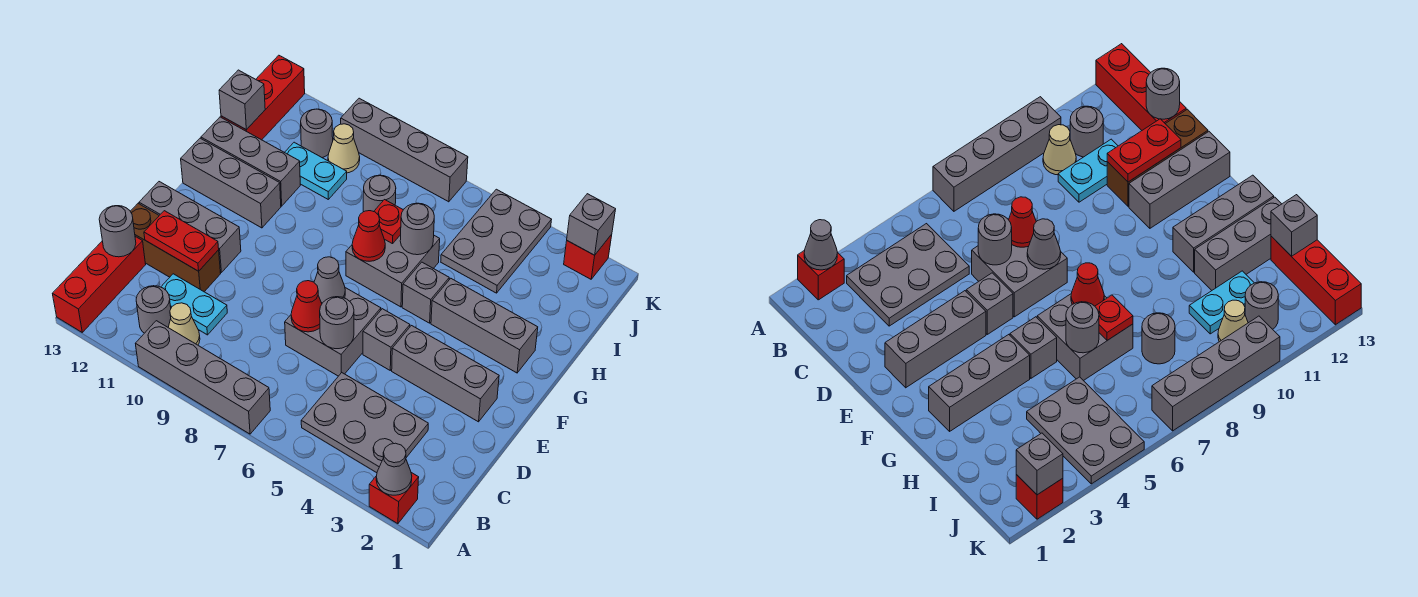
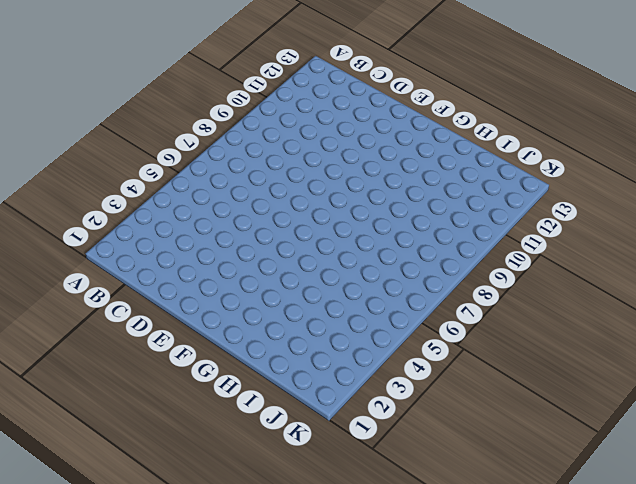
none -> red brick A2 level 1
none -> grey brick A7:A10 level 1
none -> red brick A13:C13 level 1
none -> grey plate B3:C5 level 1

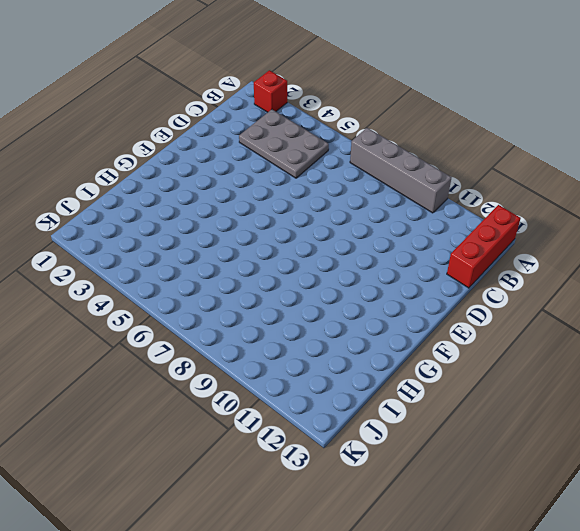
none -> tan cone B10 level 1
none -> grey round brick B11 level 1
none -> cyan plate C10:C11 level 1
none -> grey brick D6:E7 level 1

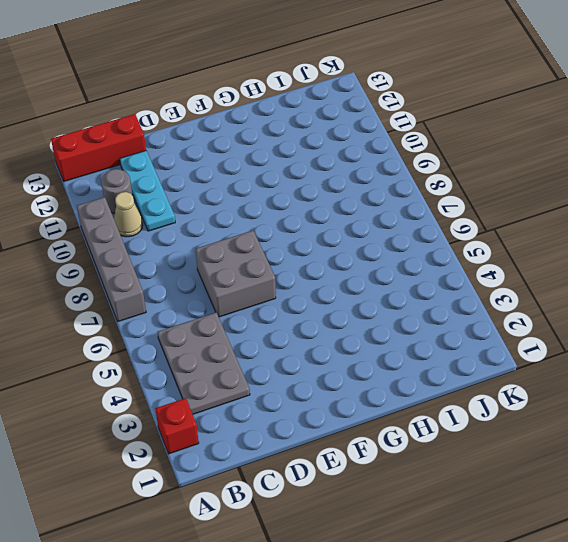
cyan plate C10:C12 level 1 -> cyan plate C10:C11 level 1
none -> brown brick D11:D13 level 1
none -> grey brick E2:E4 level 1
none -> grey brick E5 level 1
none -> grey brick E11:E13 level 1

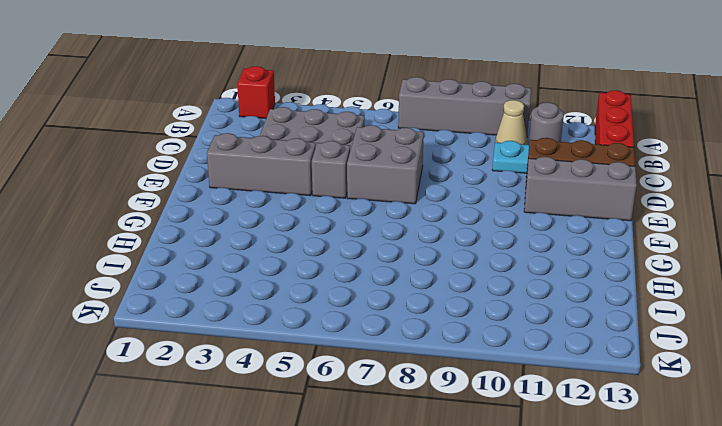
none -> grey brick G2:G4 level 1
none -> grey brick G5 level 1
none -> grey brick G6:H7 level 1
none -> grey brick G11:G13 level 1

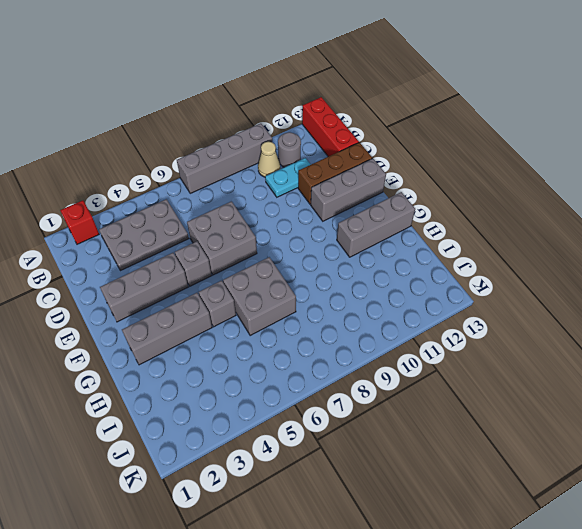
none -> grey brick H11:H13 level 1
none -> grey plate I4:K5 level 1
none -> grey round brick I8 level 1
none -> cyan plate I10:I11 level 1

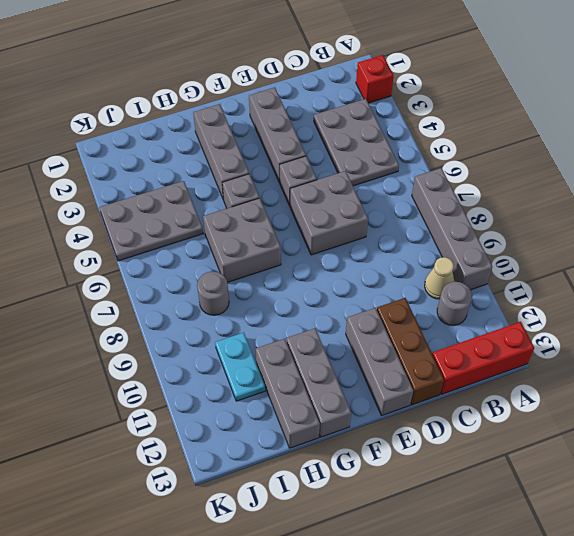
none -> cyan plate C10:C11 level 1
none -> red brick I13:K13 level 1
none -> tan cone J10 level 1
none -> grey round brick J11 level 1

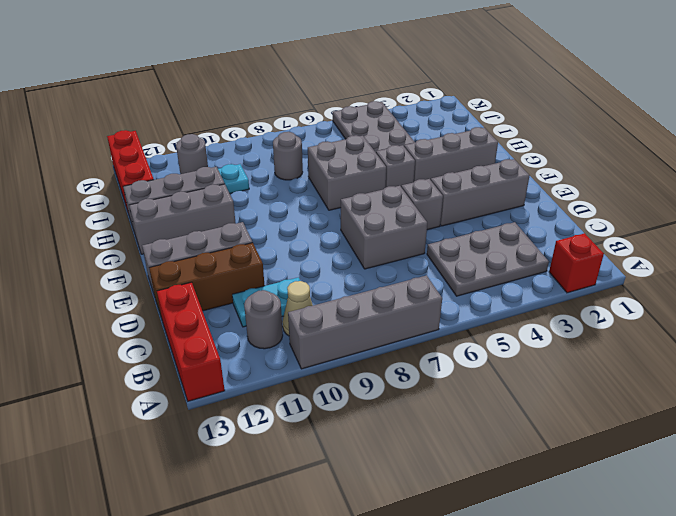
none -> tan cone J10 level 1
none -> red brick K2 level 1
none -> grey brick K7:K10 level 1
none -> grey cone A2 level 2

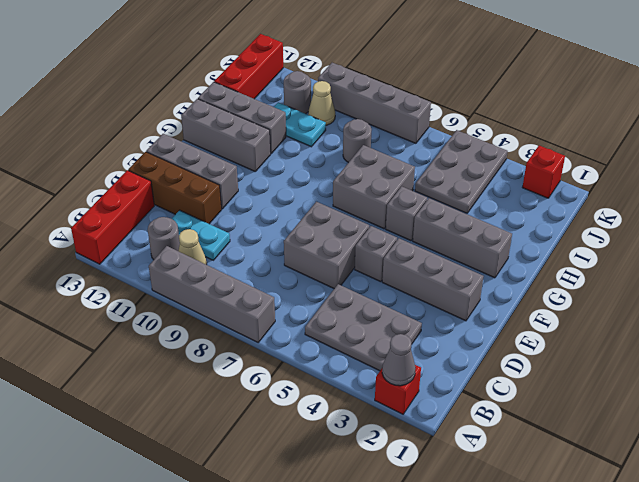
none -> grey round brick C13 level 2
none -> grey round brick D6 level 2
none -> red cone D7 level 2
none -> red plate D11:D12 level 2

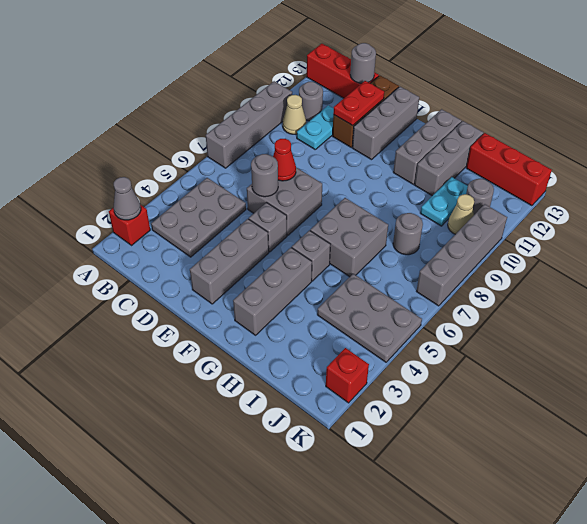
none -> grey cone E7 level 2
none -> red cone G7 level 2
none -> grey round brick H6 level 2
none -> red plate H7 level 2

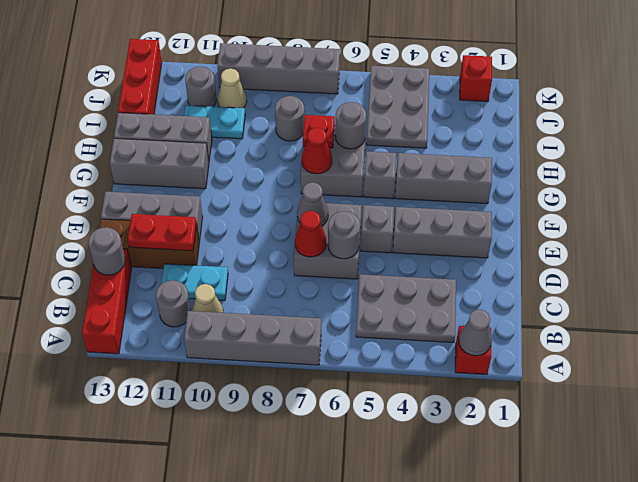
none -> grey brick I13 level 2
none -> grey brick K2 level 2

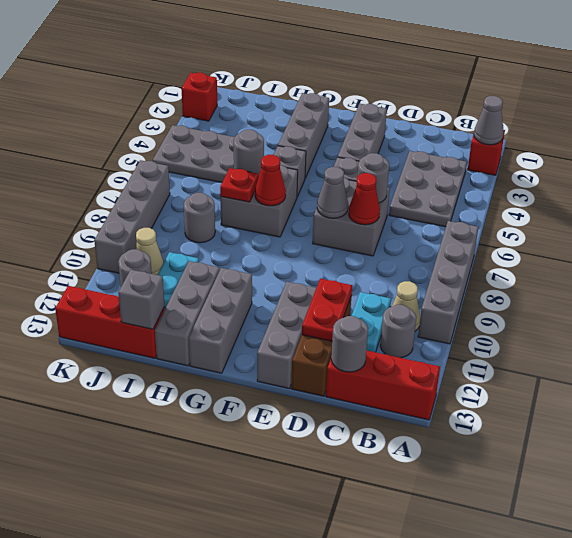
none -> grey brick K2 level 2

